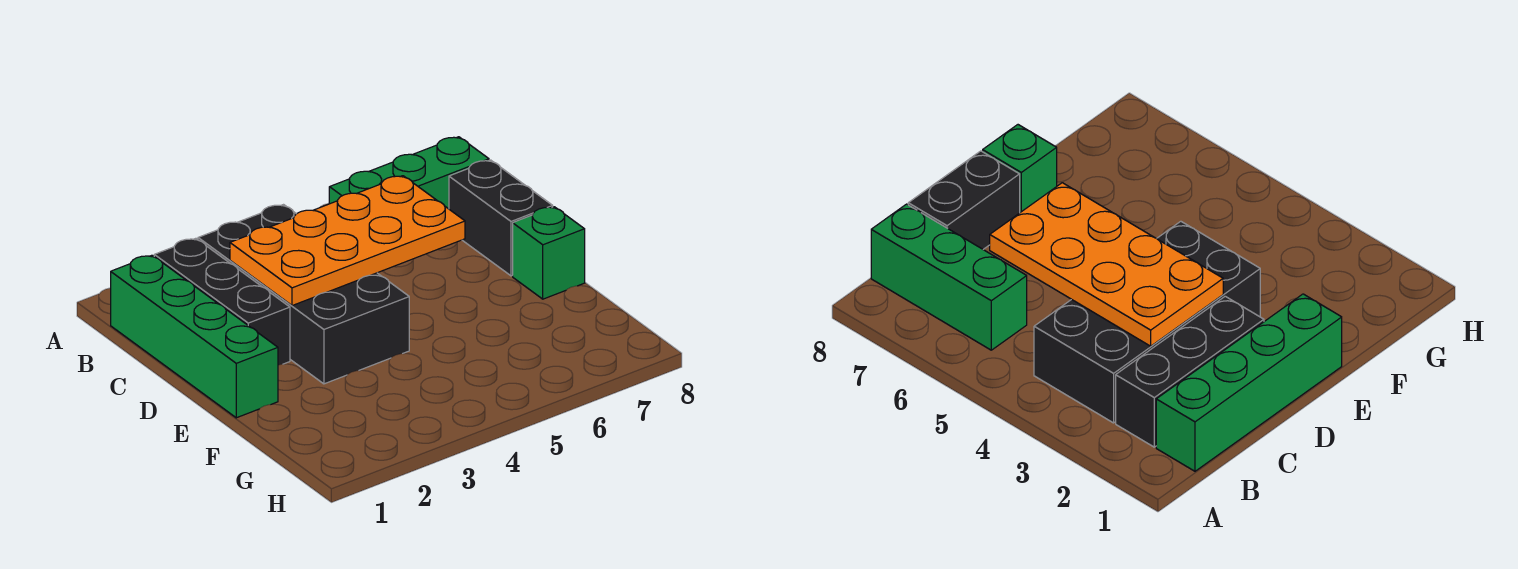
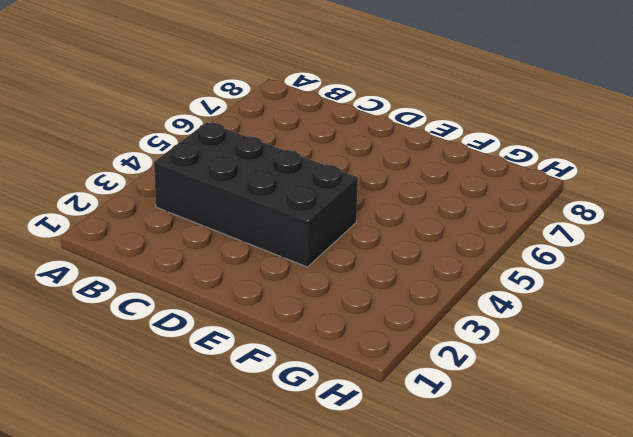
none -> green brick B1:E1 level 1
none -> black brick B2:D2 level 1

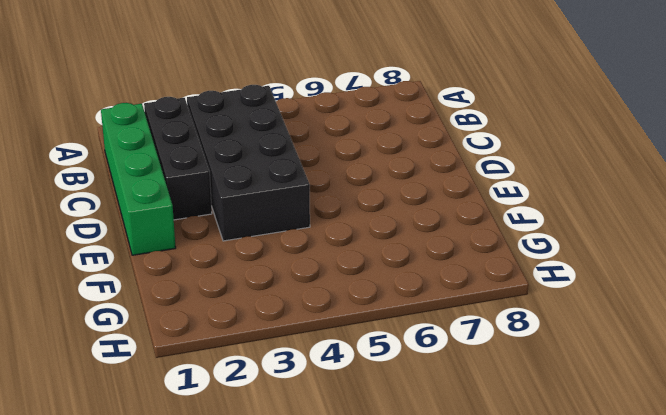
none -> green brick B6:B8 level 1
none -> black brick C8:D8 level 1

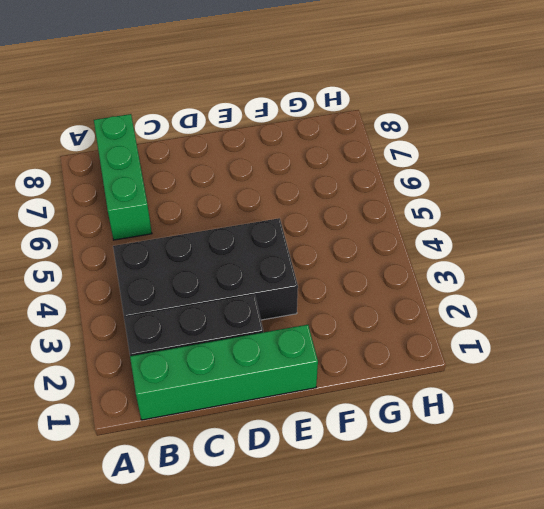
none -> black brick C8:D8 level 1
none -> green brick E8 level 1

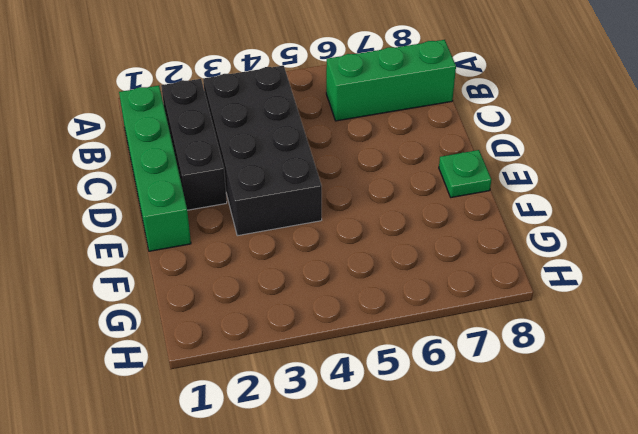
green plate E8 level 1 -> green brick E8 level 1
none -> black brick C8:D8 level 1
none -> orange plate C3:D6 level 2

